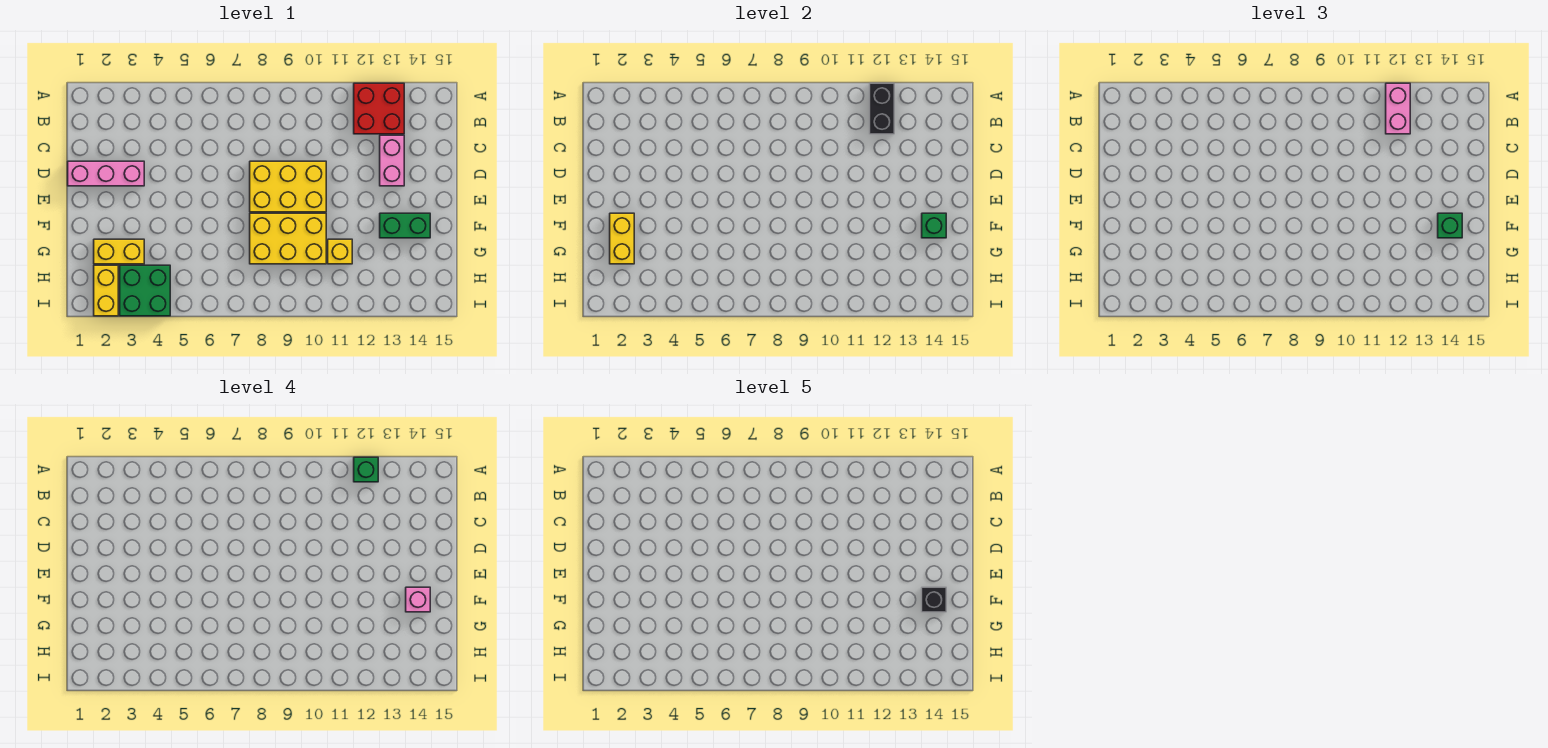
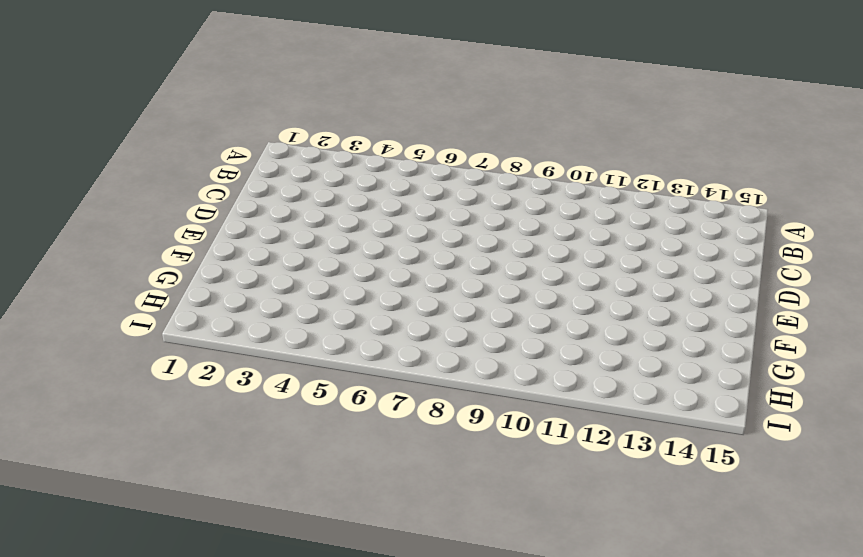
none -> red brick A12:B13 level 1
none -> pink brick C13:D13 level 1
none -> pink brick D1:D3 level 1

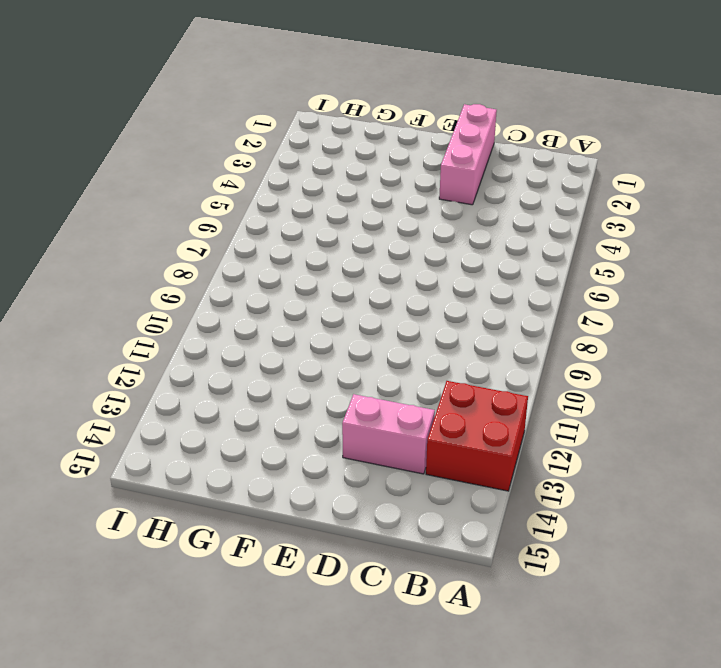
none -> yellow brick D8:E10 level 1
none -> yellow brick F8:G10 level 1
none -> green brick F13:F14 level 1

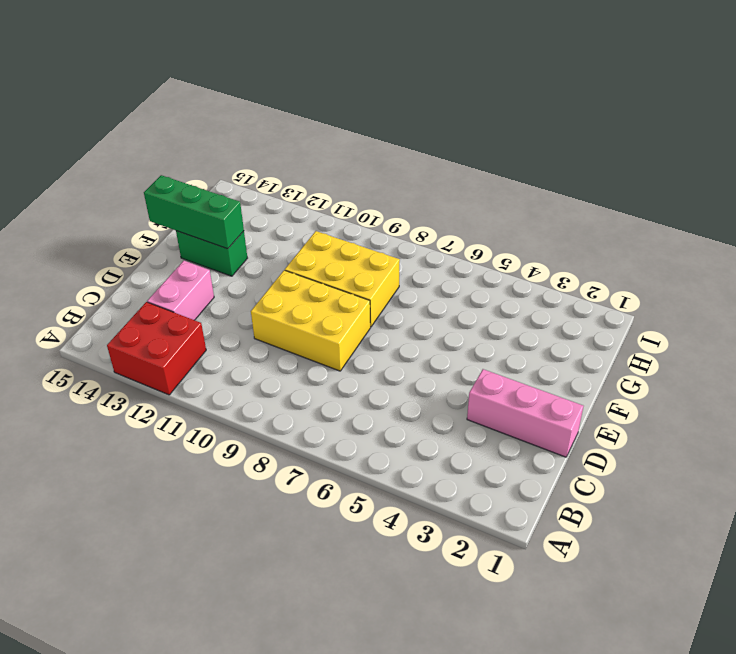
green brick F13:F15 level 2 -> green brick F14 level 2
none -> yellow brick G2:G3 level 1
none -> yellow brick G11 level 1
none -> yellow brick H2:I2 level 1

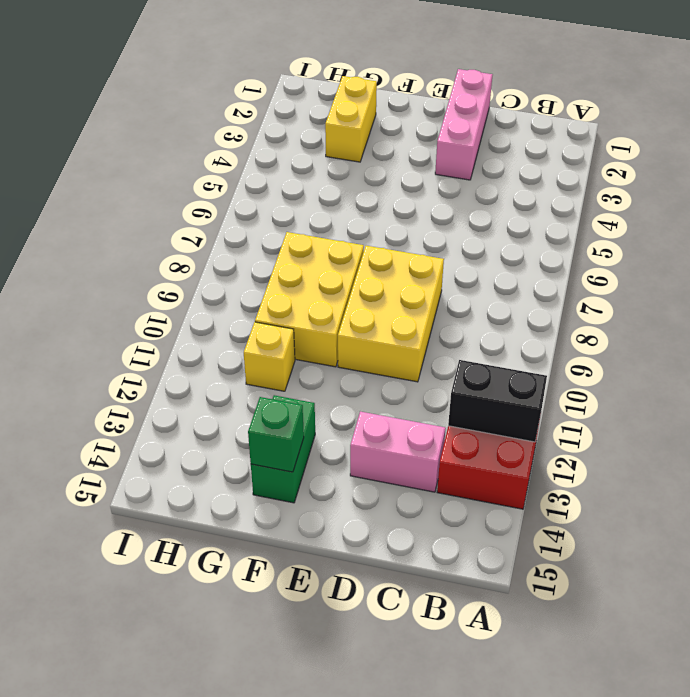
none -> yellow brick H2:I2 level 1
none -> green brick H3:I4 level 1
none -> yellow brick F2:G2 level 2

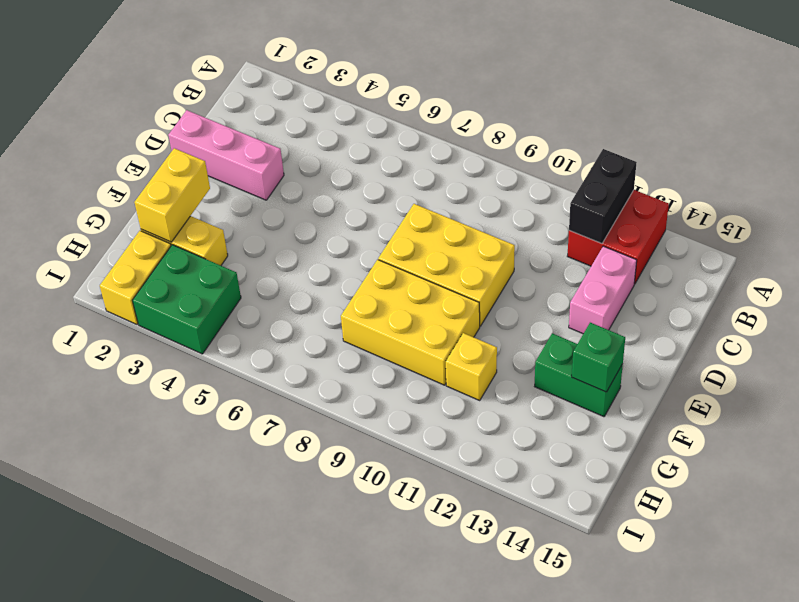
none -> pink brick A12:B12 level 3
none -> green brick F14 level 3
none -> green brick A12 level 4

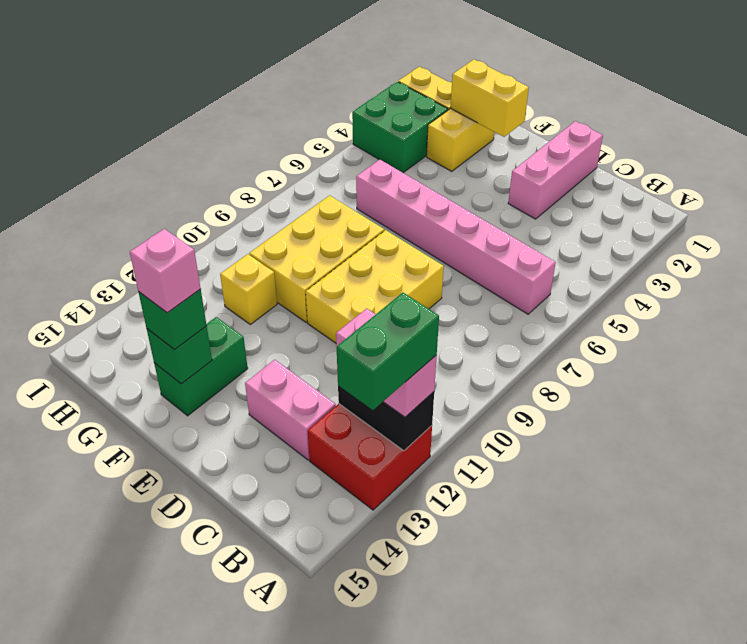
green brick A12:A13 level 4 -> green brick A12 level 4
pink brick B6:G6 level 1 -> none
none -> black brick F14 level 5

